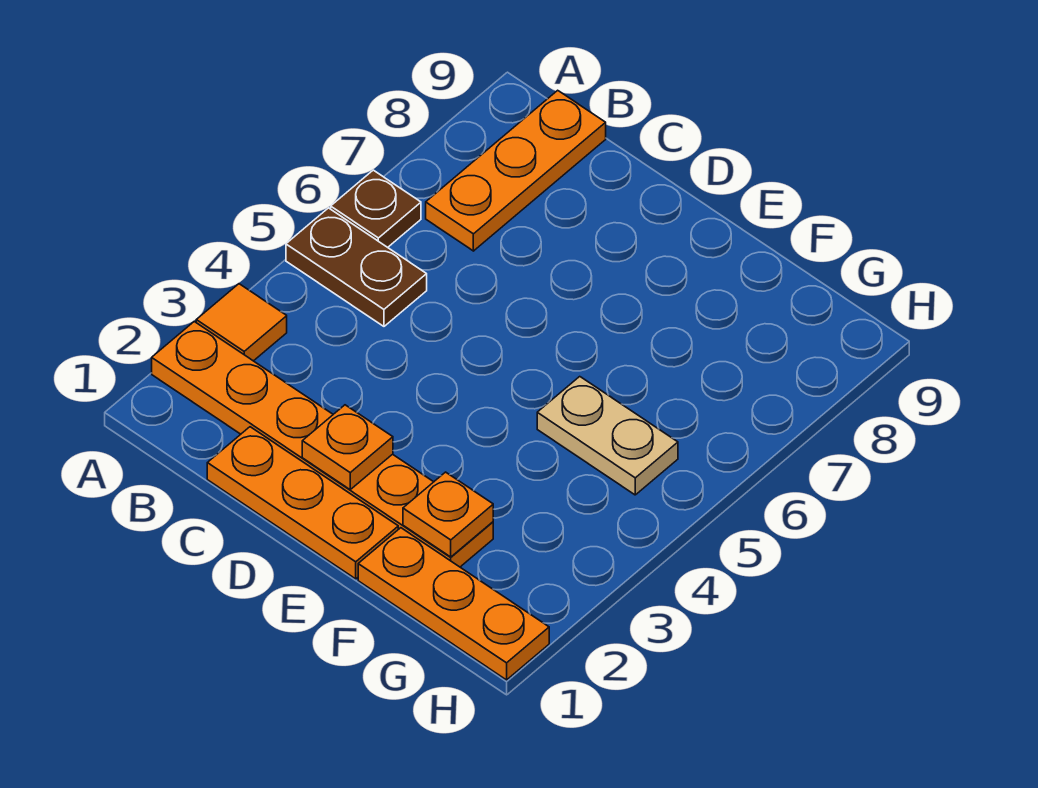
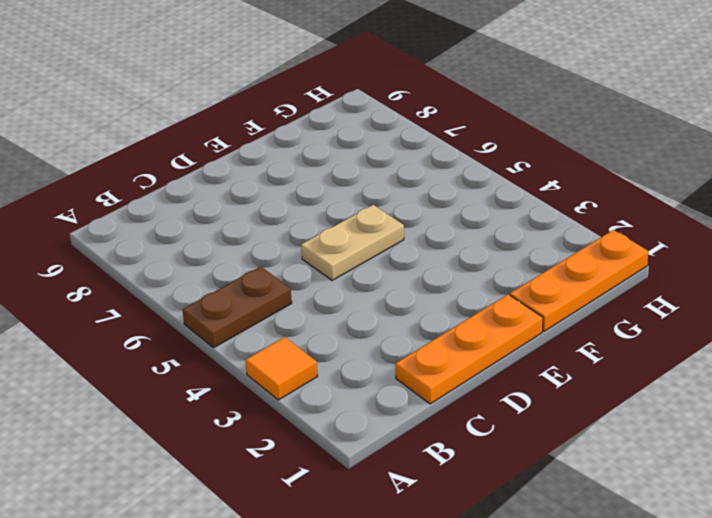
tan plate D5:E5 level 1 -> tan plate F5:G5 level 1
none -> orange plate A2:F2 level 1
none -> brown plate A6 level 1

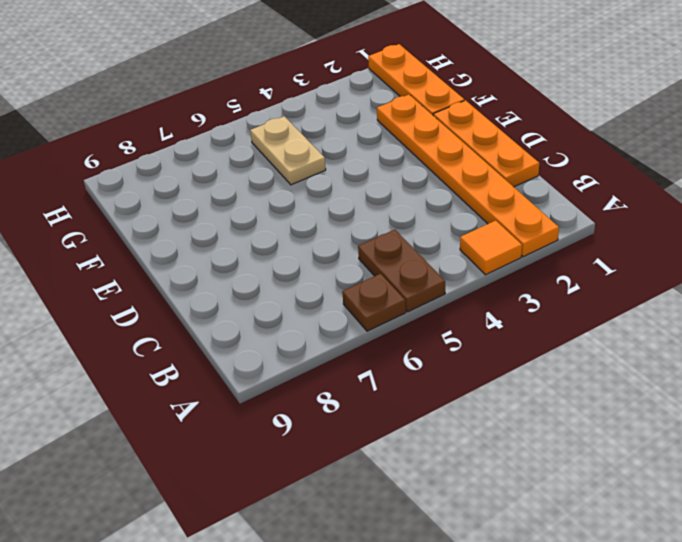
none -> orange plate B7:B9 level 1
none -> orange plate D2 level 2

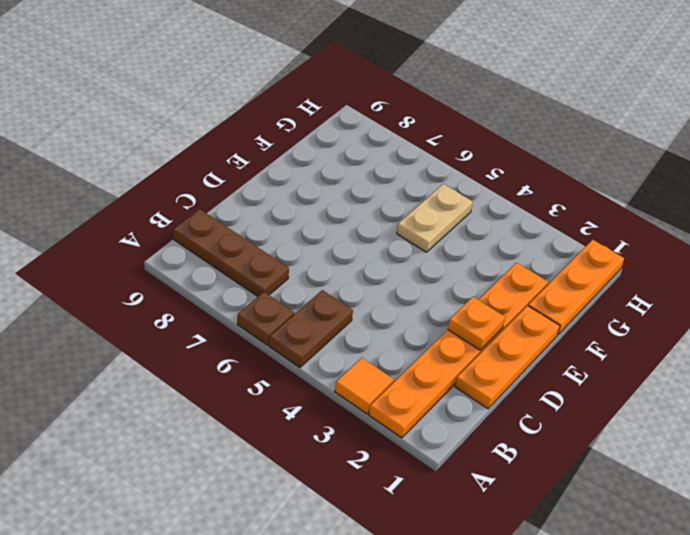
brown plate B7:B9 level 1 -> orange plate B7:B9 level 1
none -> orange plate F2 level 2

